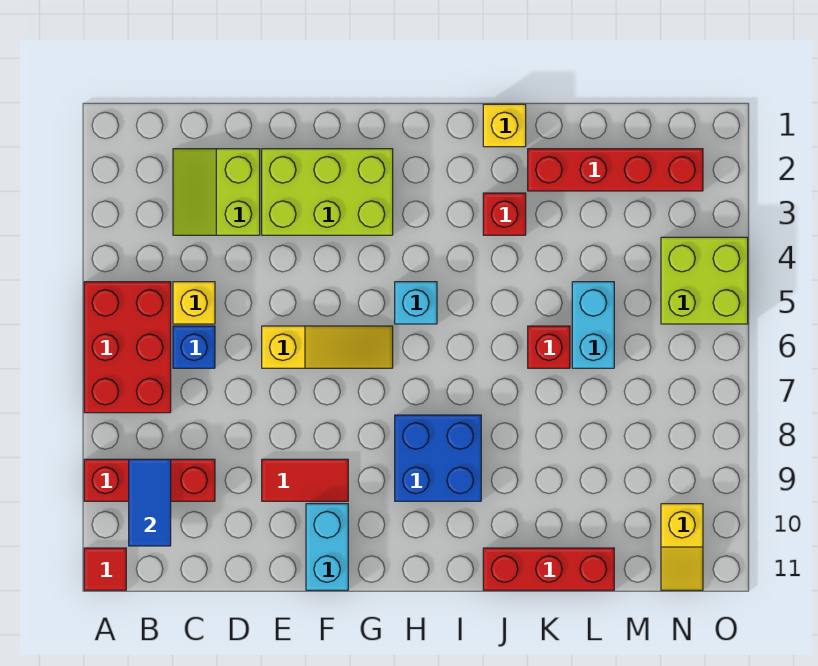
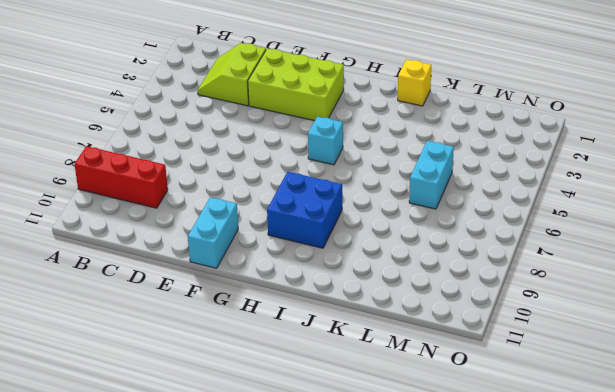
none -> red brick A5:B7 level 1
none -> red tile A11 level 1
none -> yellow brick C5 level 1

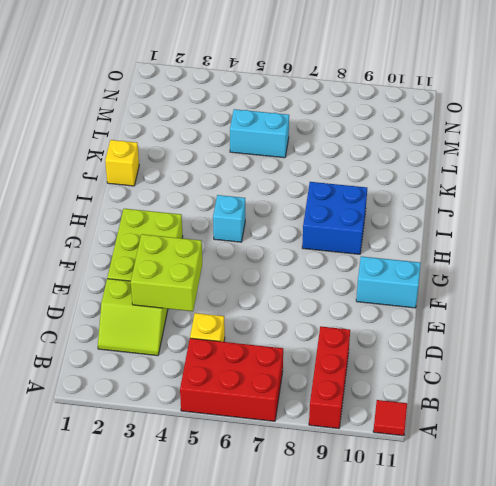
lime brick D3:E4 level 2 -> lime brick N4:O5 level 1
none -> blue brick C6 level 1
none -> yellow slope E6:G6 level 1 top E
none -> red tile E9:F9 level 1

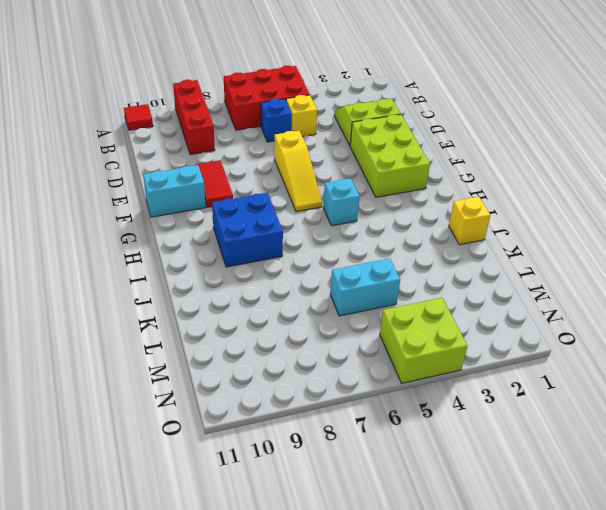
none -> red brick J3 level 1
none -> red brick J11:L11 level 1
none -> red brick K2:N2 level 1

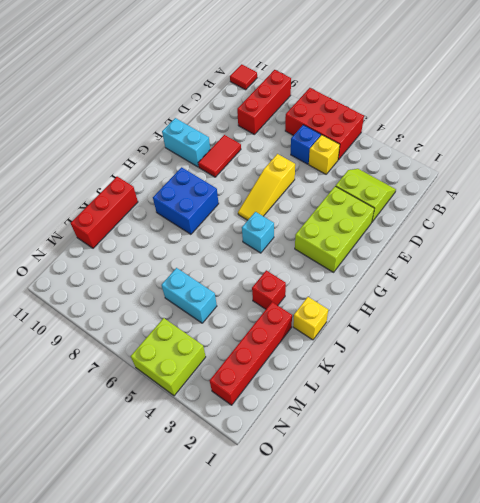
none -> red brick K6 level 1
none -> yellow slope N10:N11 level 1 top 10
none -> blue tile B9:B10 level 2

